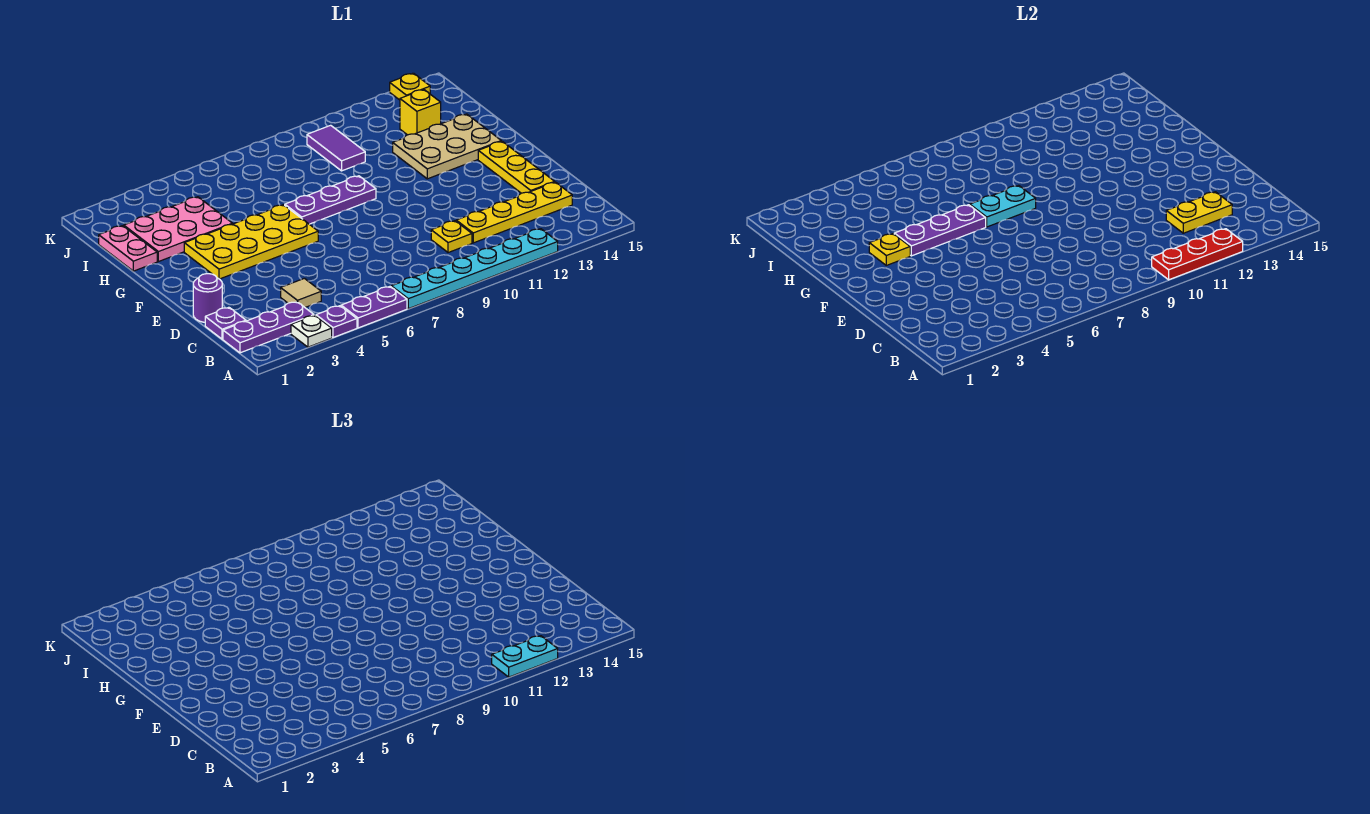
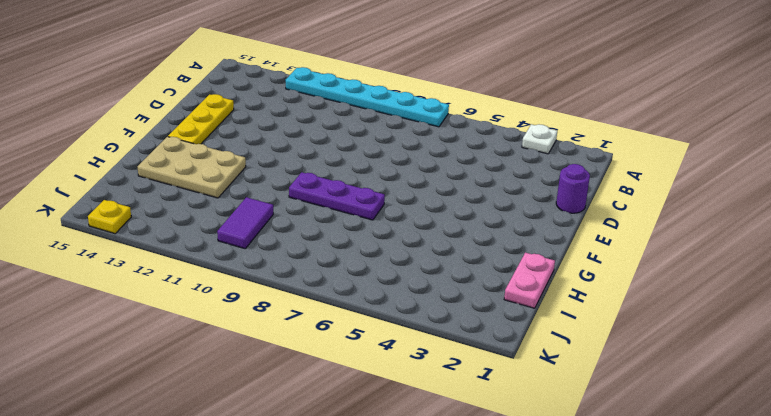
none -> purple plate A4 level 1
none -> purple plate A5:A6 level 1
none -> purple plate B1:B3 level 1

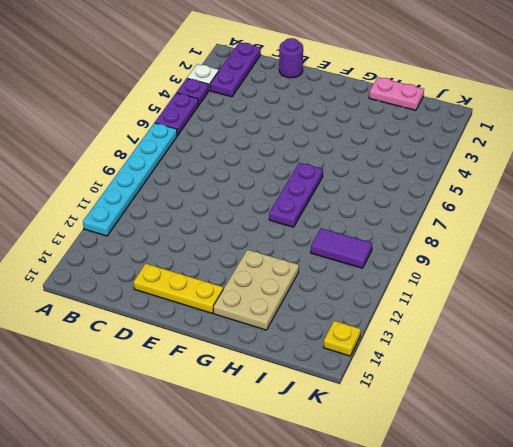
none -> purple plate C1 level 1
none -> tan tile C4 level 1
none -> yellow plate C10 level 1

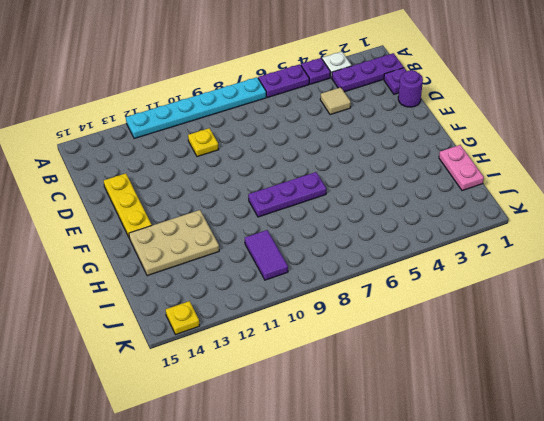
none -> yellow plate C11:C14 level 1
none -> yellow plate F3:G6 level 1
none -> pink plate H2:I4 level 1

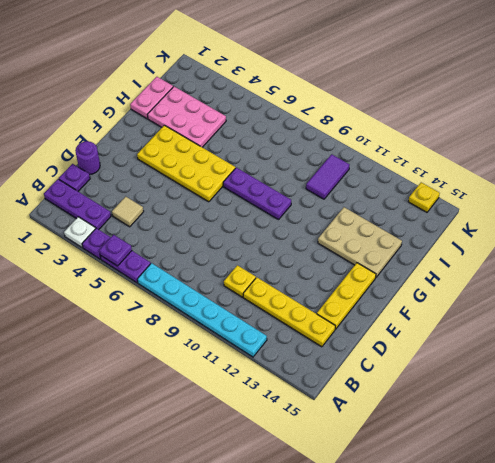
purple plate A5 level 2 -> none
none -> yellow brick I13 level 1
none -> red plate A10:A12 level 2
none -> yellow plate C12:C13 level 2

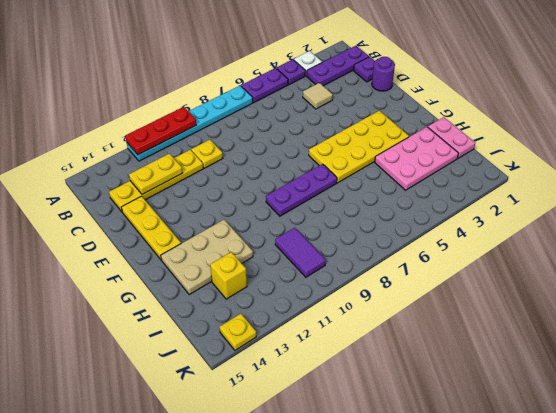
none -> yellow plate G3 level 2
none -> purple plate G4:G6 level 2
none -> cyan plate G7:G8 level 2

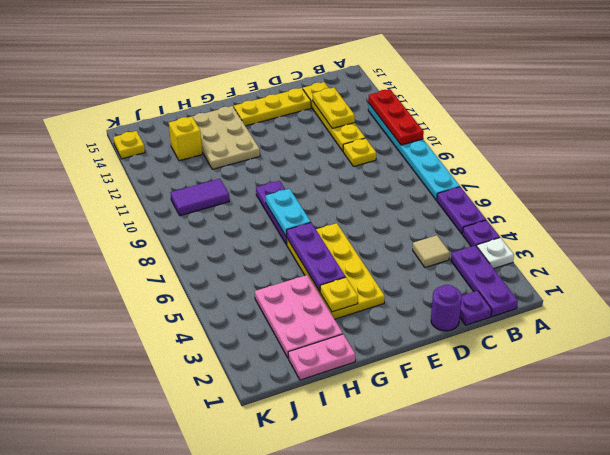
none -> cyan plate A11:A12 level 3

